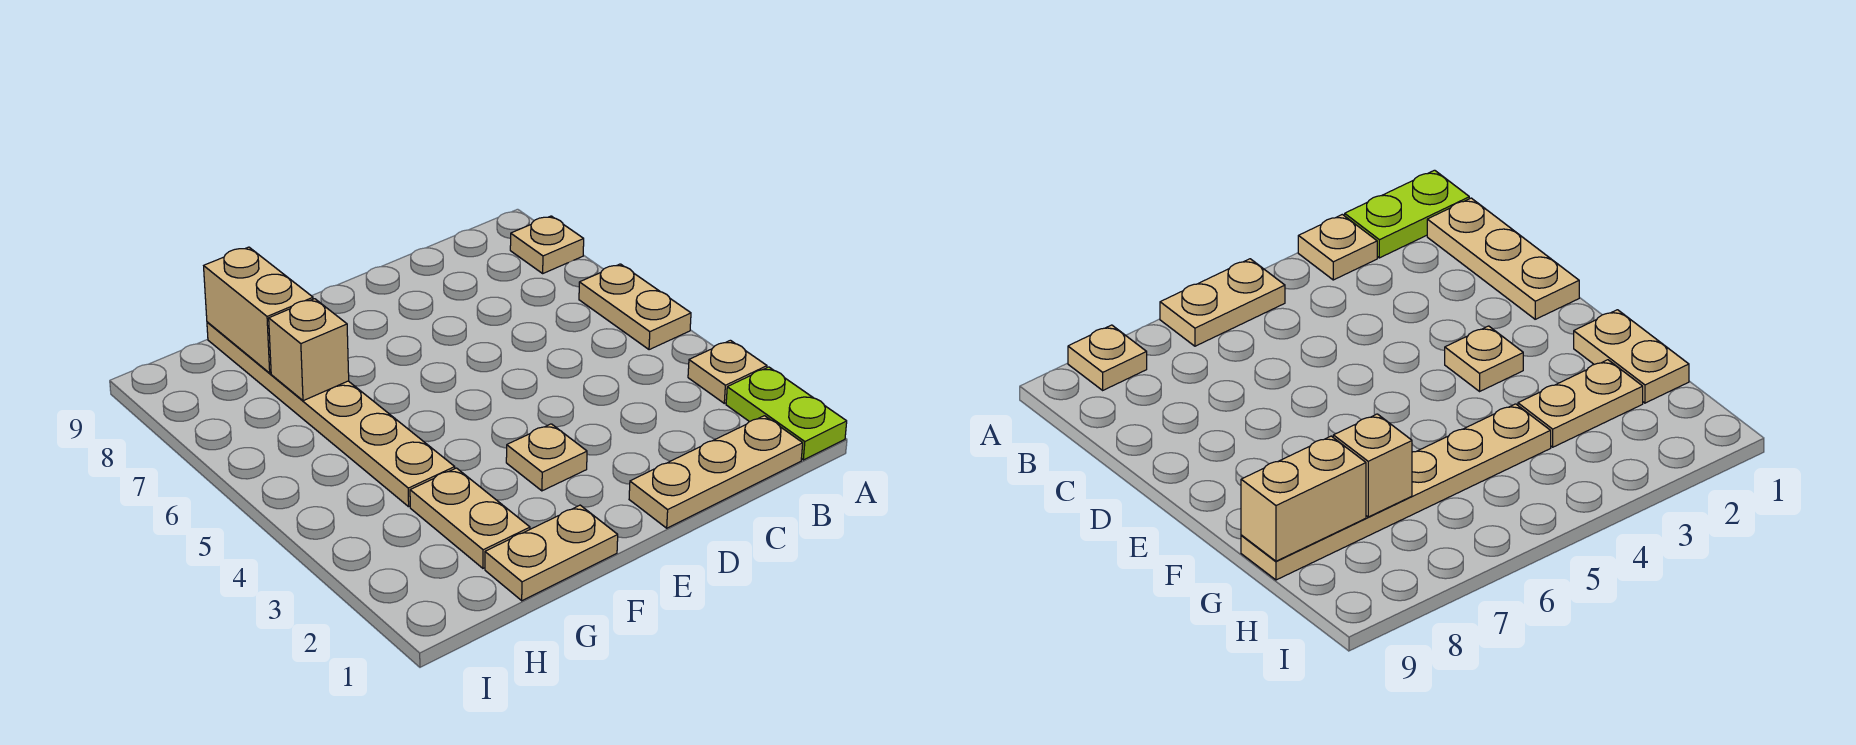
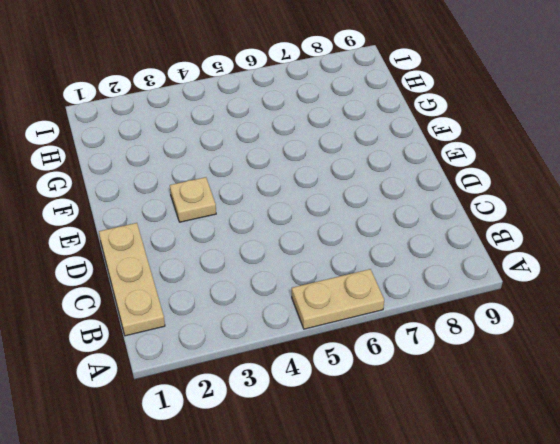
none -> lime plate A1:A2 level 1
none -> tan plate A3 level 1

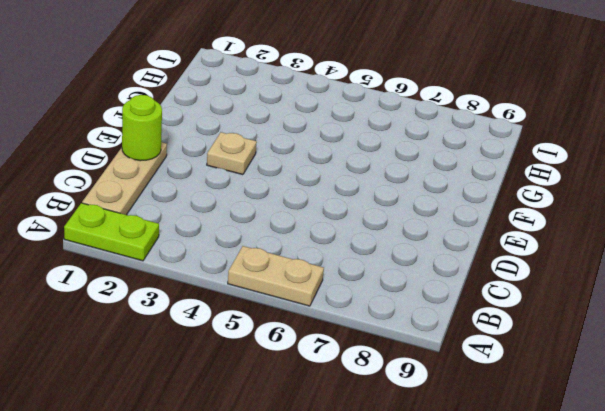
lime round brick D1 level 2 -> none
none -> tan plate A3 level 1
none -> tan plate A8 level 1

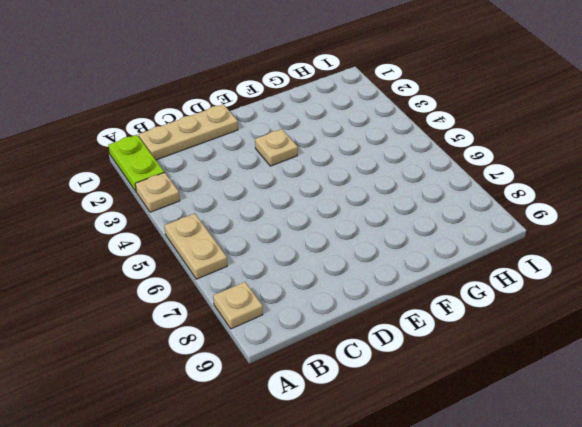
none -> tan plate F1:G1 level 1
none -> tan plate G2:G3 level 1

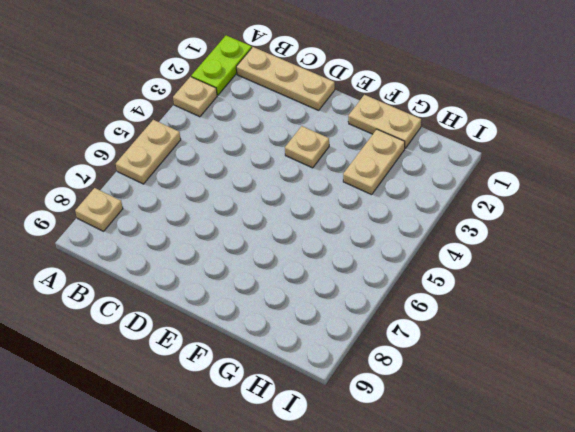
none -> tan plate G4:G9 level 1
none -> tan brick G7 level 2

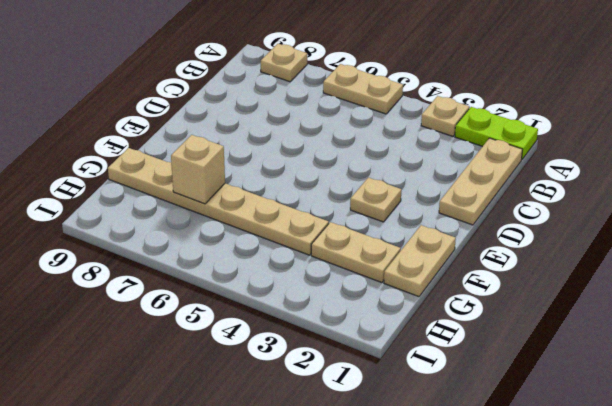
none -> tan brick G8:G9 level 2

